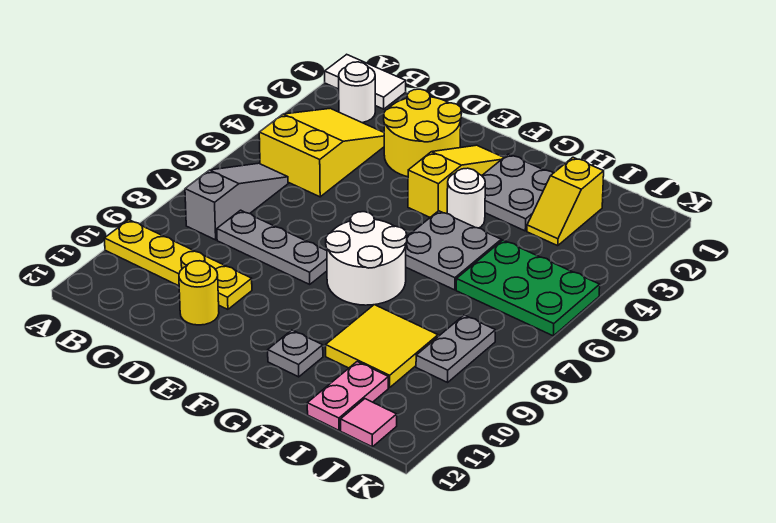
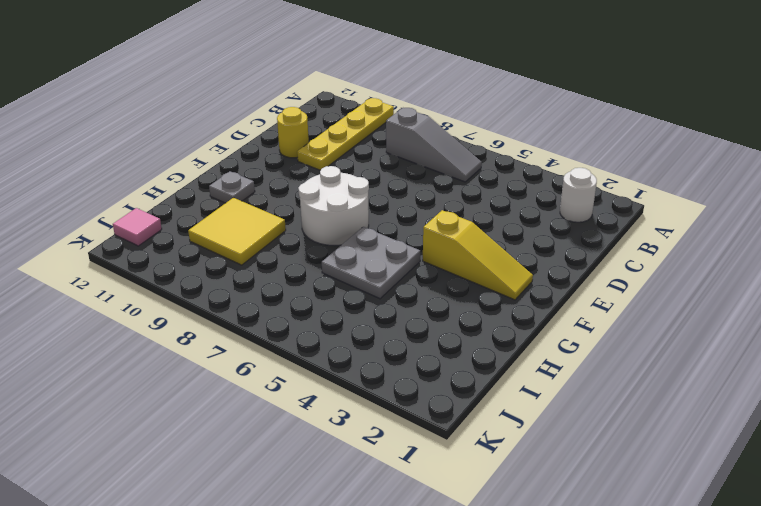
none -> white tile A1:B1 level 1
none -> yellow slope B3:C5 level 1 top 5
none -> grey plate C8:E8 level 1

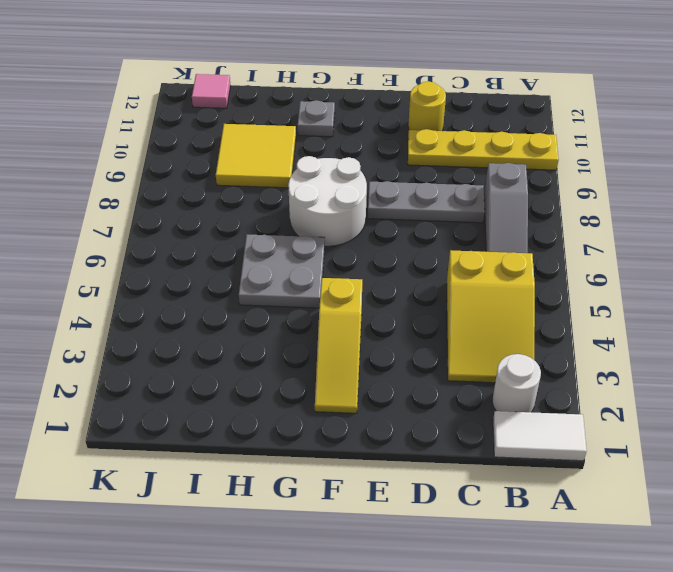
none -> yellow round brick D2:E3 level 1
none -> grey plate G2:H3 level 1
none -> white round brick G4 level 1

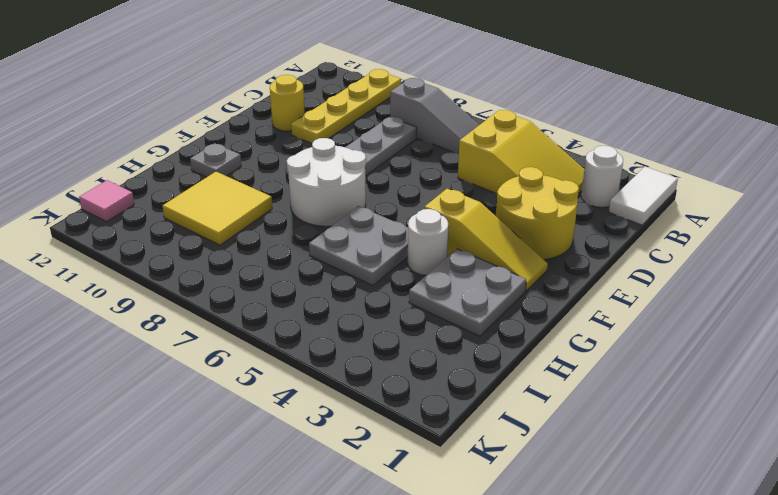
none -> yellow slope I2:I3 level 1 top 2
none -> green plate I5:K6 level 1
none -> pink plate I11:I12 level 1

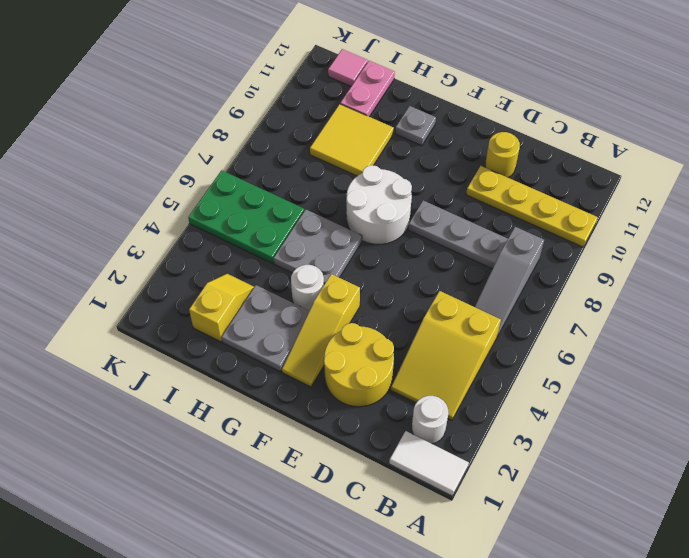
none -> grey plate J8:J9 level 1

